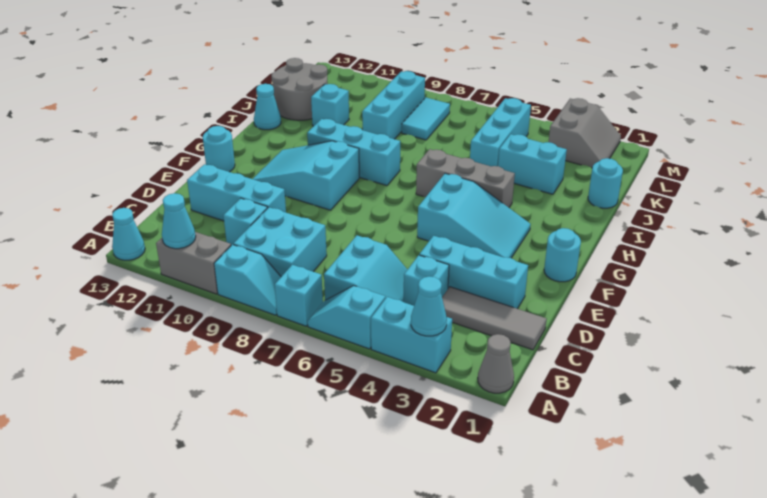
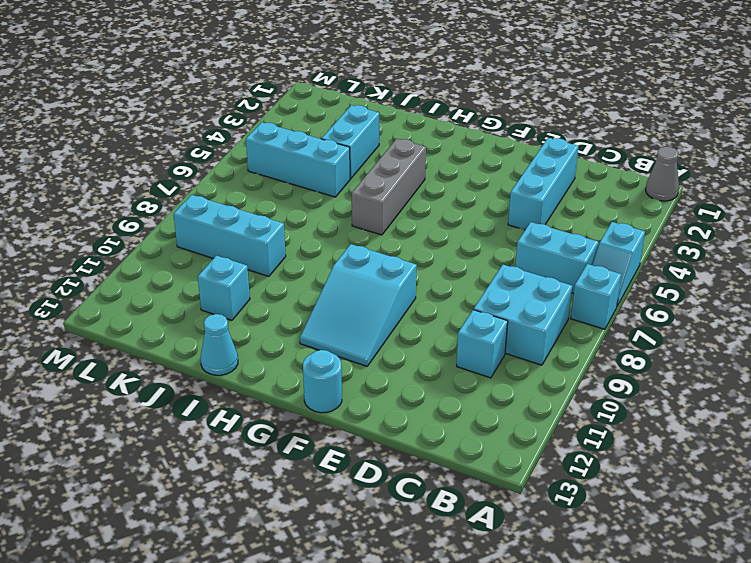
none -> cyan brick A3:A4 level 1
none -> cyan slope A8:A9 level 1 top 9
none -> grey brick A10:A11 level 1
none -> cyan cone A13 level 1

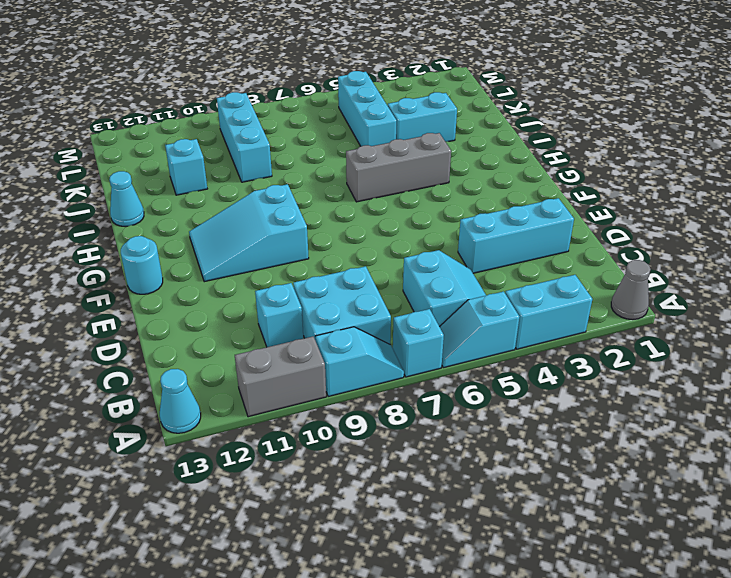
none -> grey tile C1:C3 level 1
none -> cyan brick C4 level 1
none -> cyan brick D10:D12 level 1
none -> cyan round brick F1 level 1

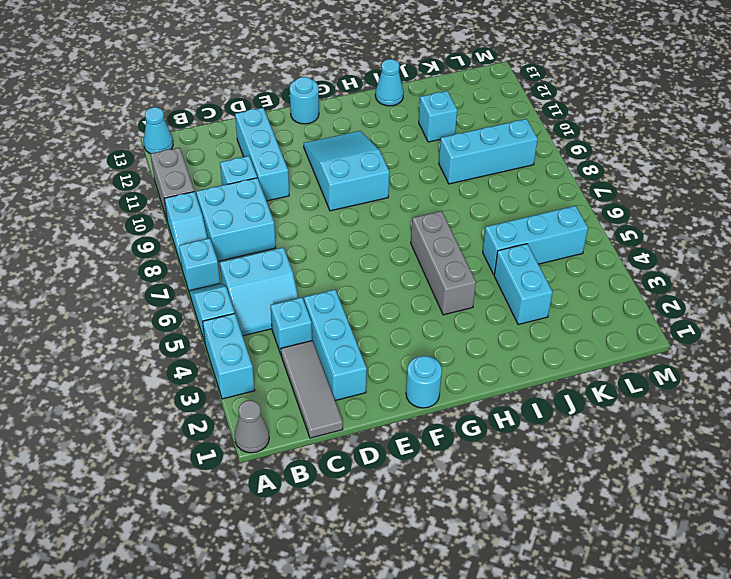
none -> cyan slope F3:G5 level 1 top 5
none -> cyan brick H8:H10 level 1
none -> cyan round brick J1 level 1
none -> grey round brick J12:K13 level 1

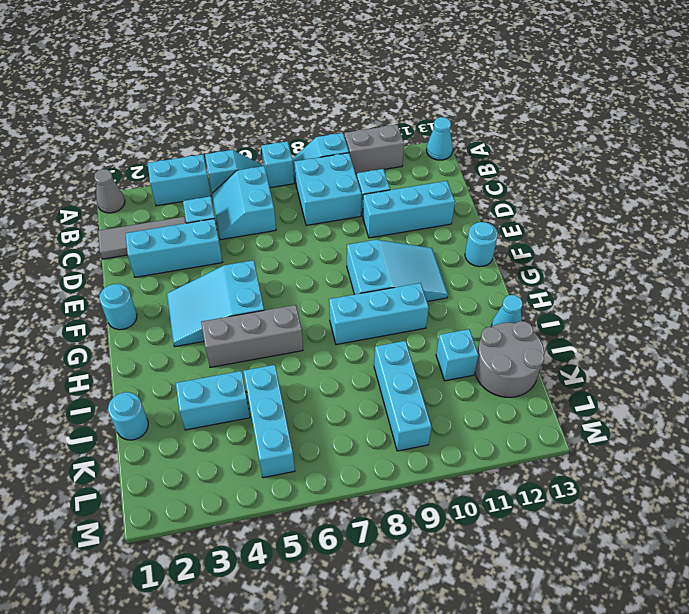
none -> cyan tile K8:L8 level 1
none -> grey slope L2:M3 level 1 top 3
none -> cyan cone A3 level 2
none -> cyan cone A11 level 2

